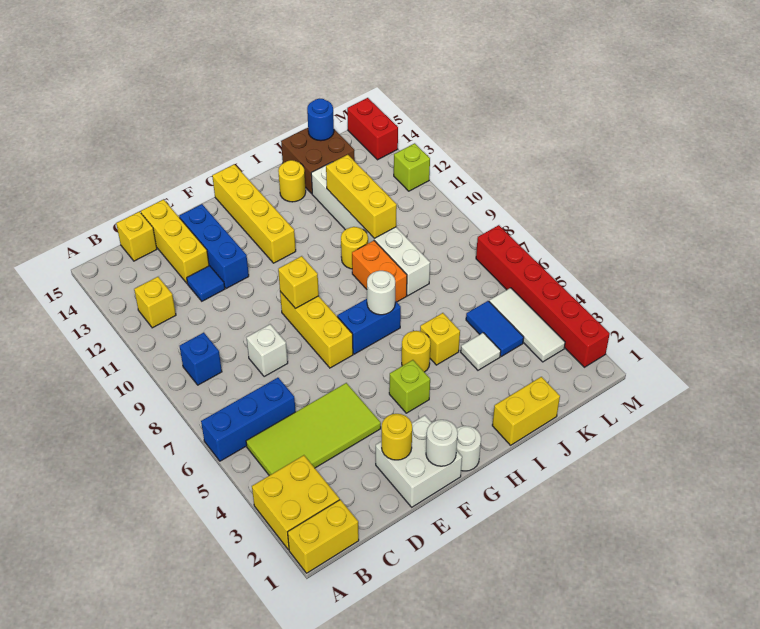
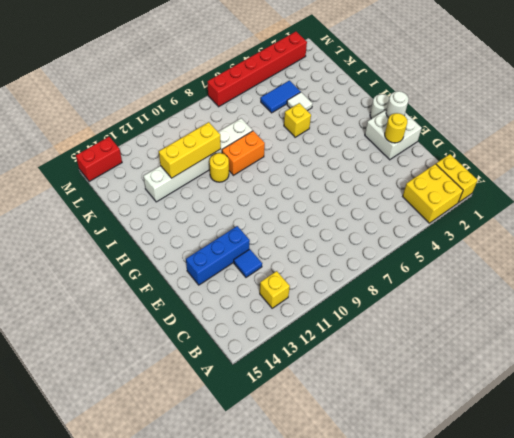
none -> blue brick A6:C6 level 1
none -> lime tile B4:E5 level 1
none -> blue brick B9 level 1
none -> yellow brick C15 level 1

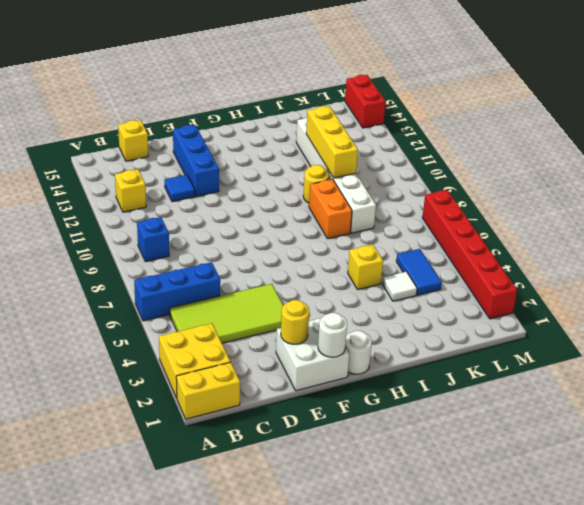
none -> white brick D8 level 1
none -> yellow brick D13:D15 level 1
none -> yellow brick F7:F9 level 1
none -> lime brick G4 level 1

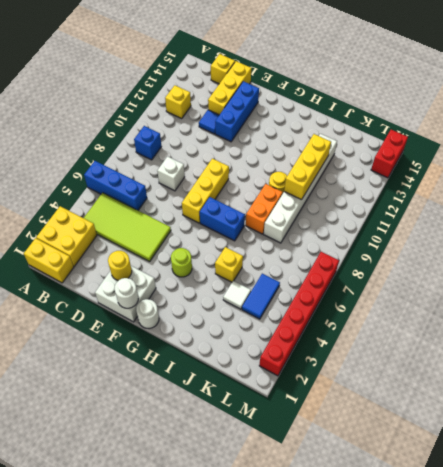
lime round brick G4 level 1 -> lime brick G4 level 1
none -> yellow brick G12:G15 level 1
none -> yellow round brick H5 level 1
none -> yellow brick I1:J1 level 1
none -> yellow round brick I14 level 1

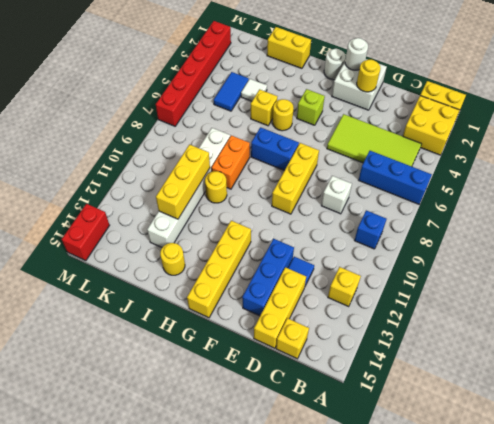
none -> brown brick J14:K15 level 1
none -> white tile L3:L5 level 1
none -> lime brick M12 level 1
none -> yellow brick F9 level 2

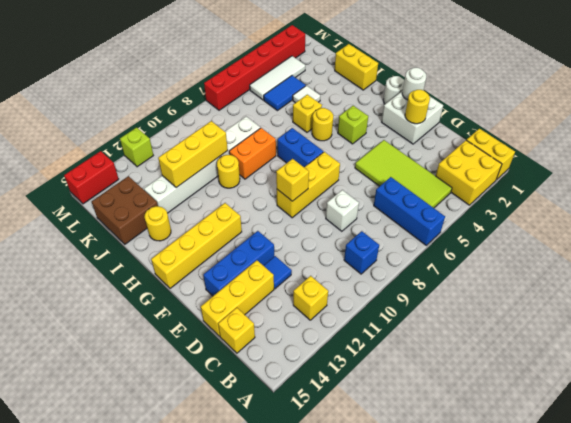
none -> white round brick H7 level 2
none -> blue round brick K15 level 2

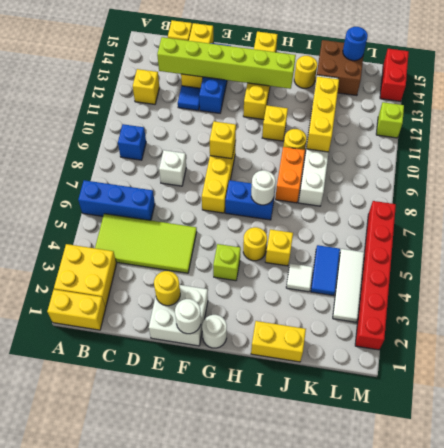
lime brick C13:H13 level 2 -> none
yellow brick H11 level 1 -> none

